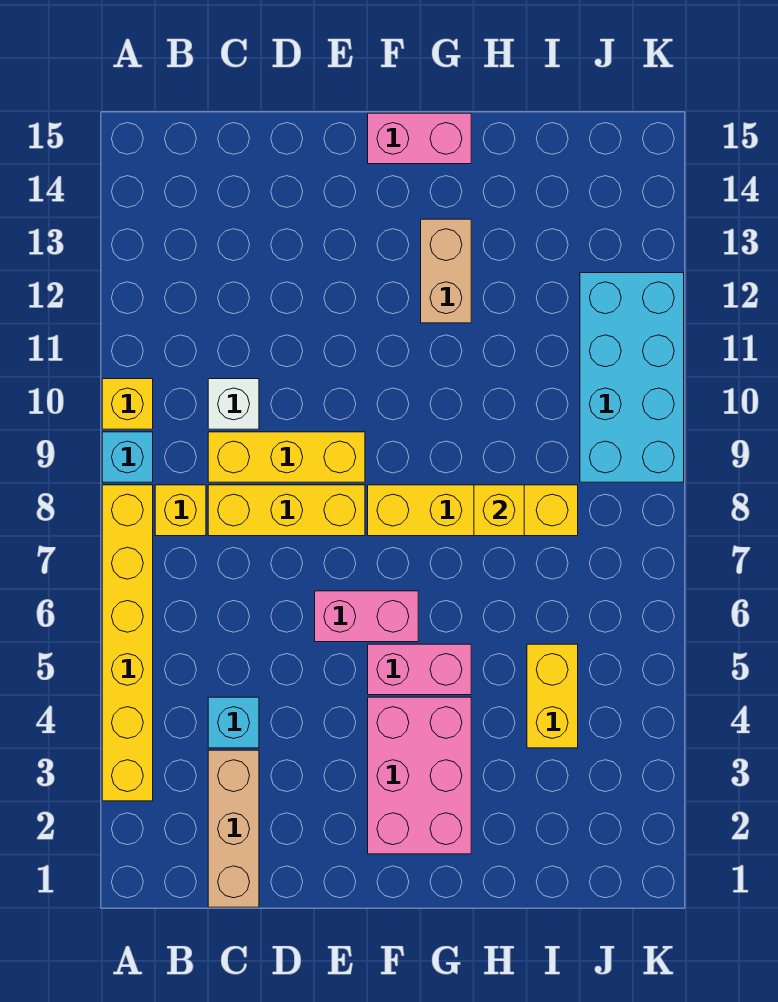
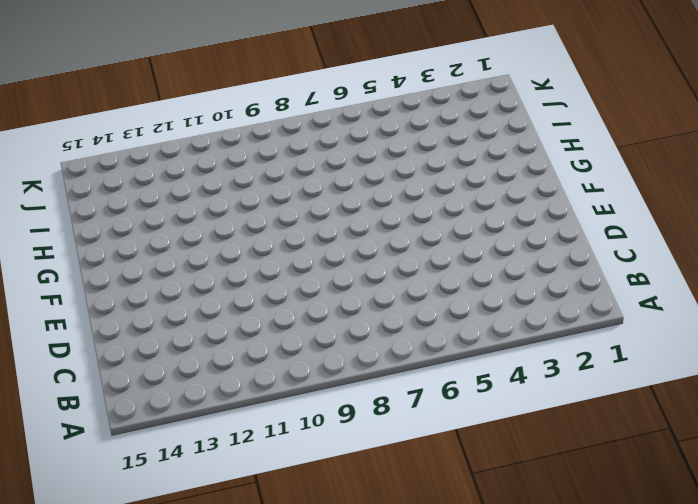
none -> yellow brick A3:A8 level 1
none -> cyan brick A9 level 1
none -> yellow brick A10 level 1

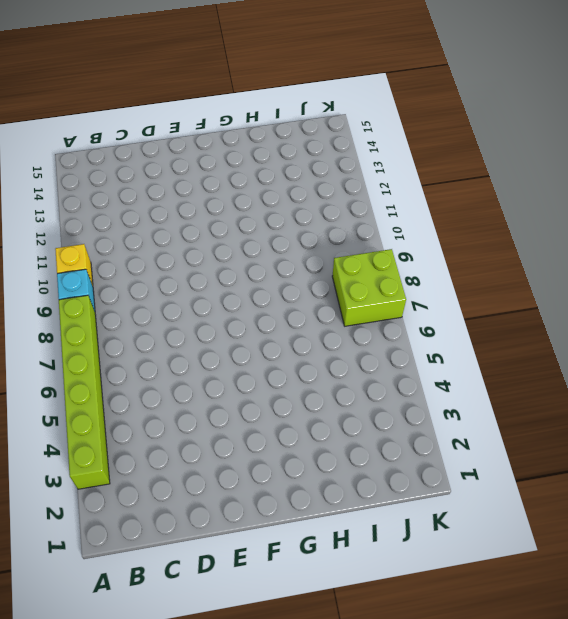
lime brick A3:A8 level 1 -> yellow brick A3:A8 level 1
lime brick J7:K8 level 1 -> none
none -> yellow brick B8 level 1
none -> tan brick C1:C3 level 1
none -> cyan brick C4 level 1

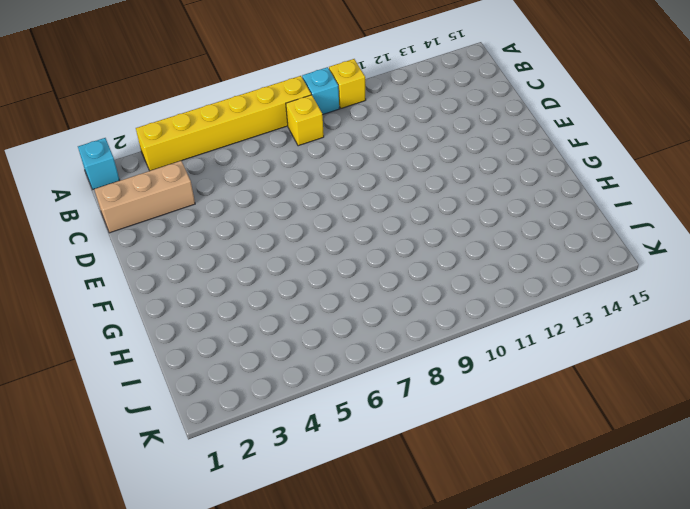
cyan brick A1 level 1 -> cyan brick C4 level 1
none -> yellow brick C8:E8 level 1
none -> yellow brick C9:E9 level 1
none -> white brick C10 level 1

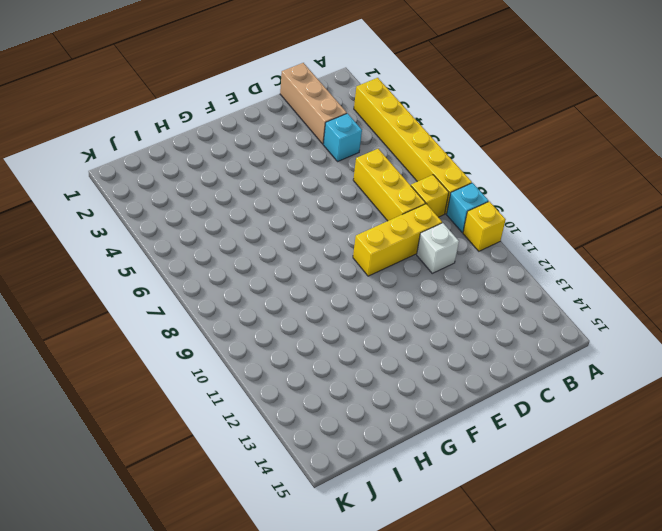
yellow brick C6:C8 level 1 -> yellow brick C8:E8 level 1
none -> pink brick E6:F6 level 1
none -> pink brick F2:G4 level 1
none -> pink brick F5:G5 level 1

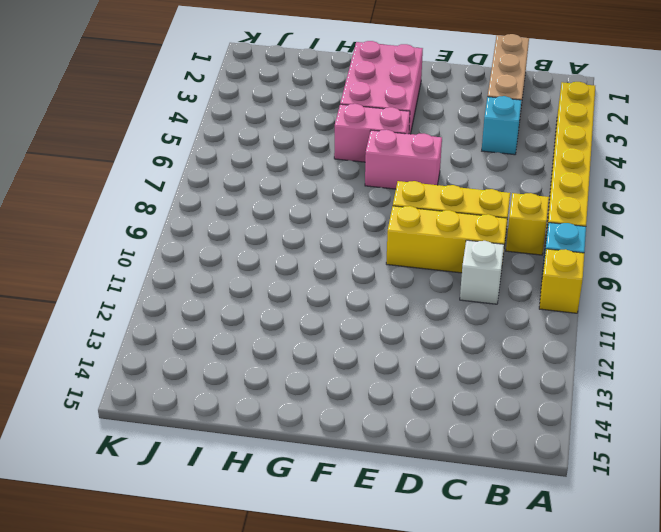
none -> yellow brick F8:I8 level 1
none -> pink brick F15:G15 level 1
none -> tan brick G12:G13 level 1

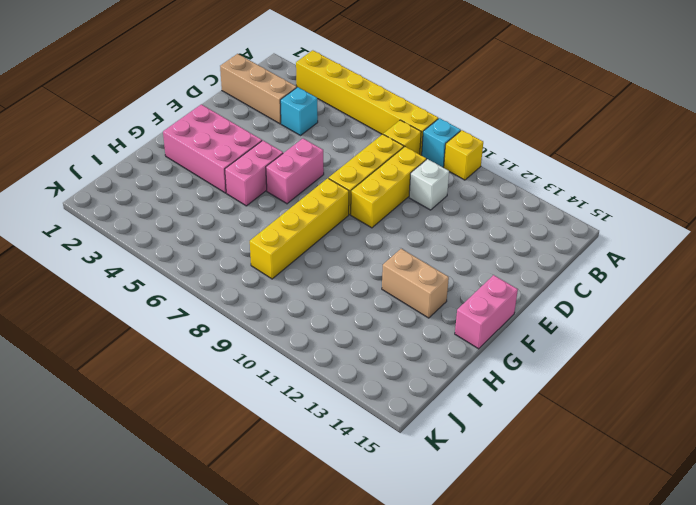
none -> yellow brick I4:I5 level 1
none -> cyan brick J9:K12 level 1
none -> yellow brick H8 level 2

